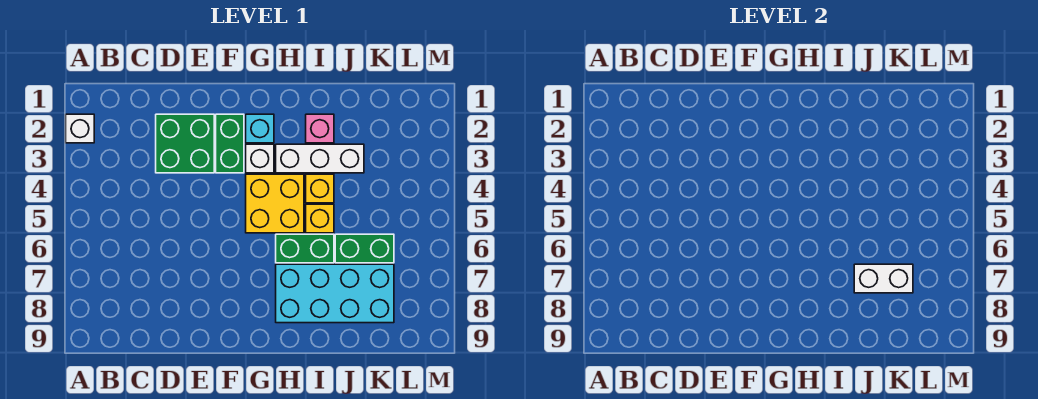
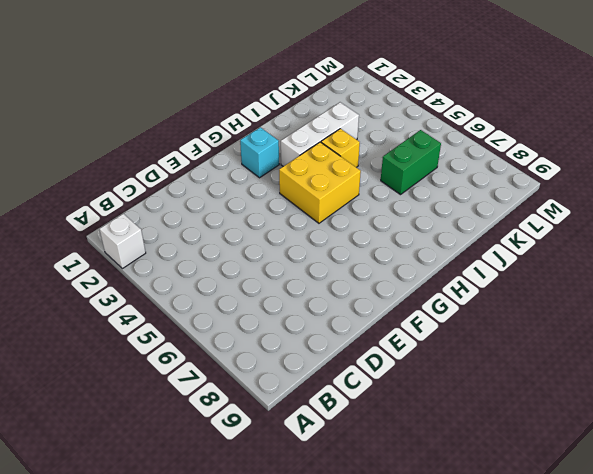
none -> green brick D2:E3 level 1
none -> green brick F2:F3 level 1
none -> white brick G3 level 1

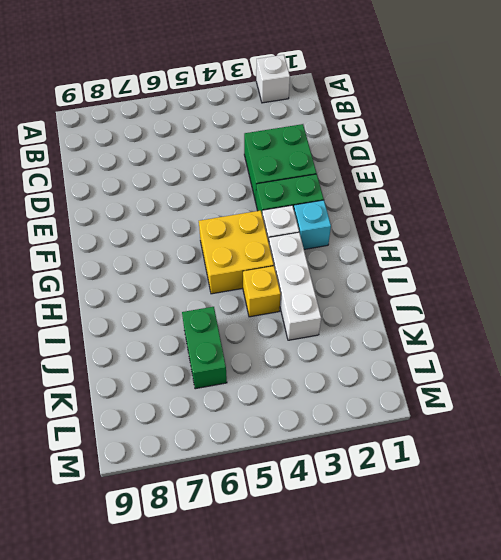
none -> green brick H6:I6 level 1
none -> cyan brick H7:K8 level 1
none -> pink brick I2 level 1

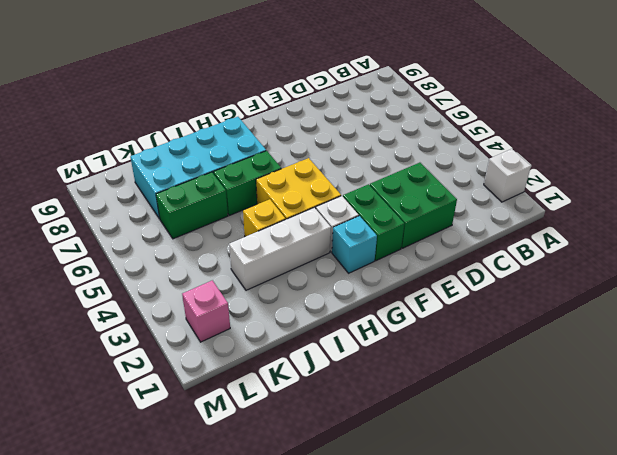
pink brick L2 level 1 -> pink brick I2 level 1
none -> yellow brick I5 level 1
none -> white brick J7:K7 level 2

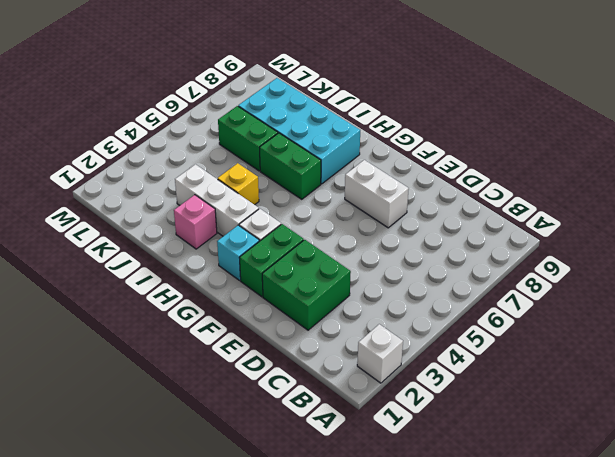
white brick E7:F7 level 1 -> white brick J7:K7 level 2
none -> yellow brick G4:H5 level 1
none -> yellow brick I5 level 1

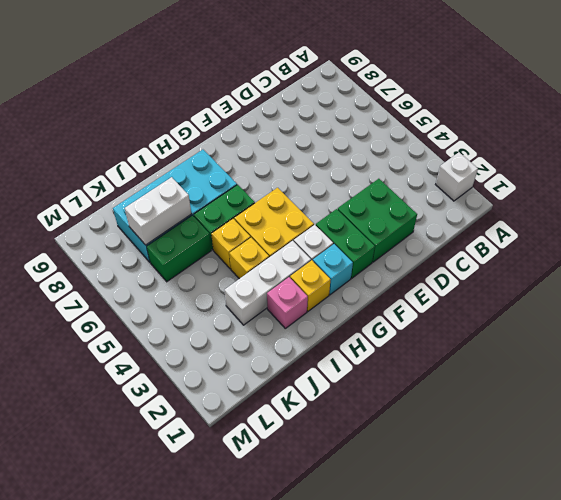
yellow brick H2 level 1 -> none

